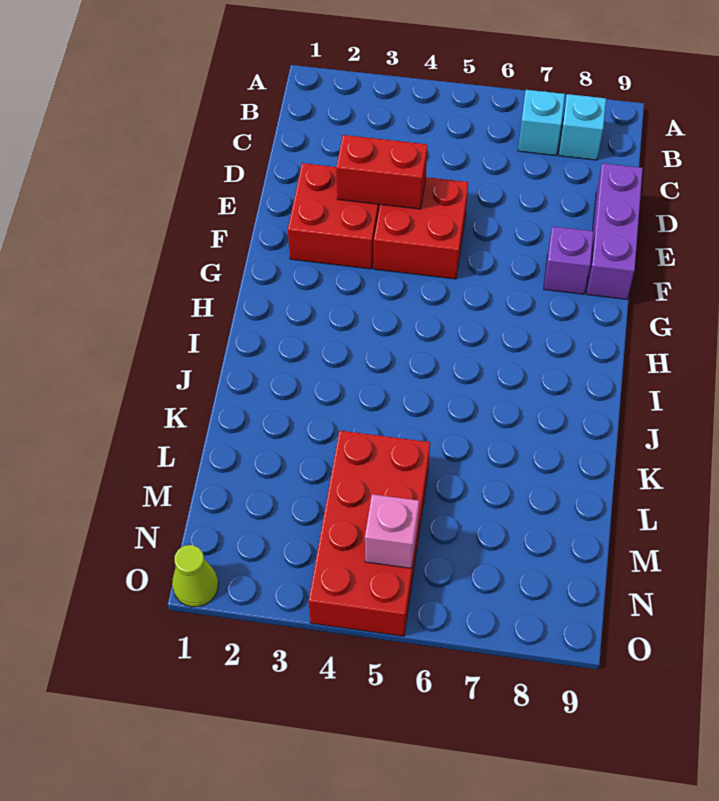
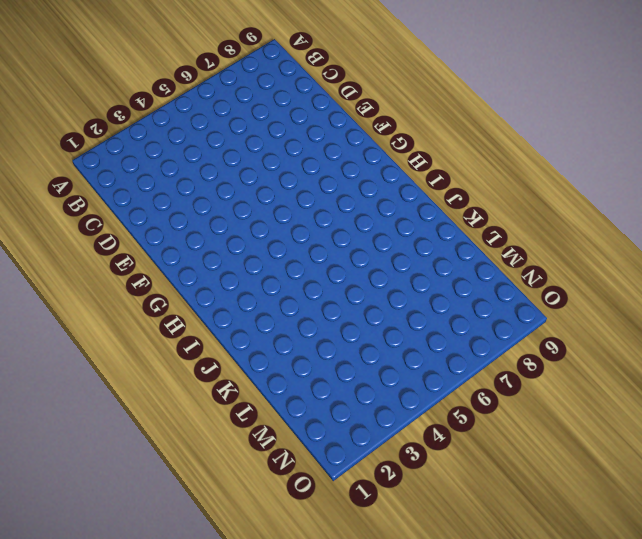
none -> cyan brick B7 level 1
none -> cyan brick B8 level 1

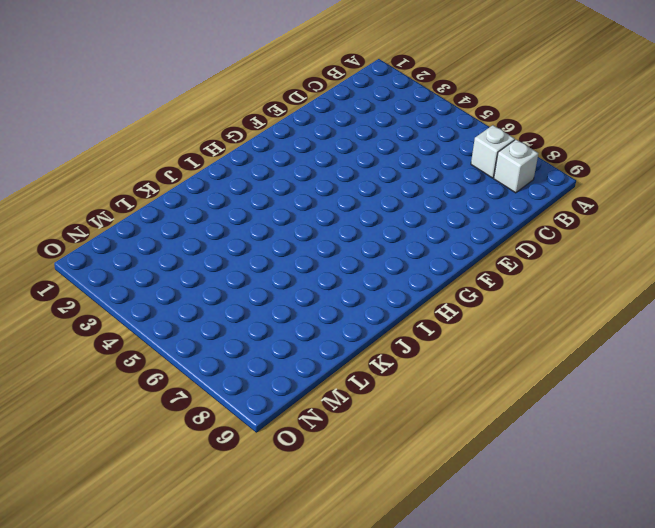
white brick B7 level 1 -> cyan brick B7 level 1
white brick B8 level 1 -> cyan brick B8 level 1
none -> purple brick D9:F9 level 1
none -> red brick E2:F3 level 1

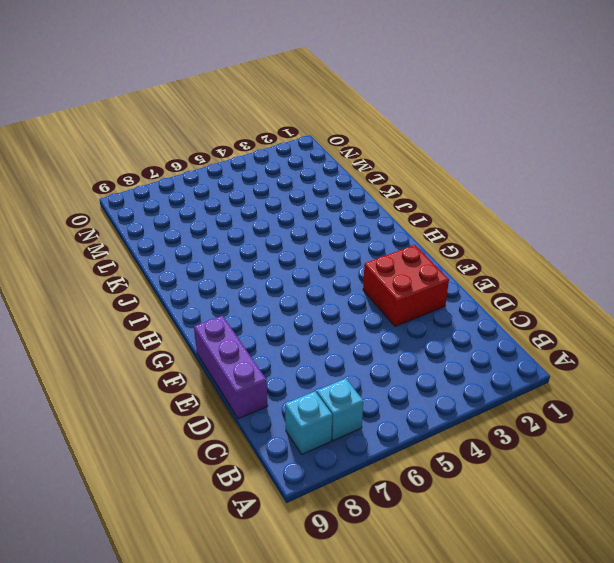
none -> red brick E4:F5 level 1
none -> purple brick F8 level 1

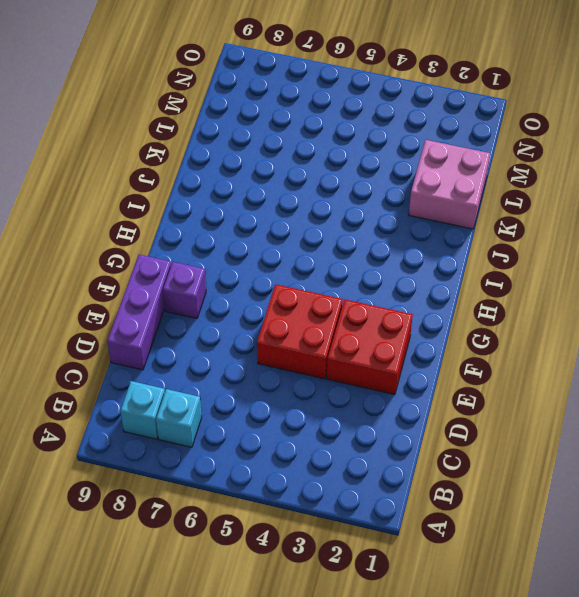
pink brick K1:L2 level 1 -> none
none -> red brick L4:O5 level 1
none -> lime cone O1 level 1

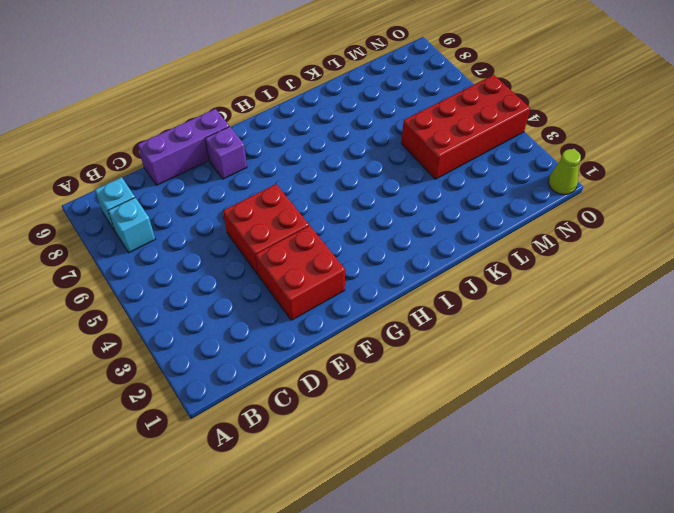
none -> red brick E3:E4 level 2
none -> pink brick N5 level 2

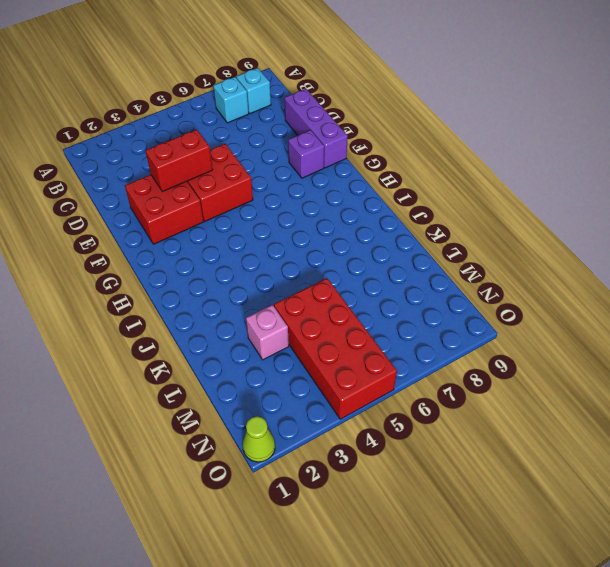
pink brick L3 level 1 -> pink brick N5 level 2

